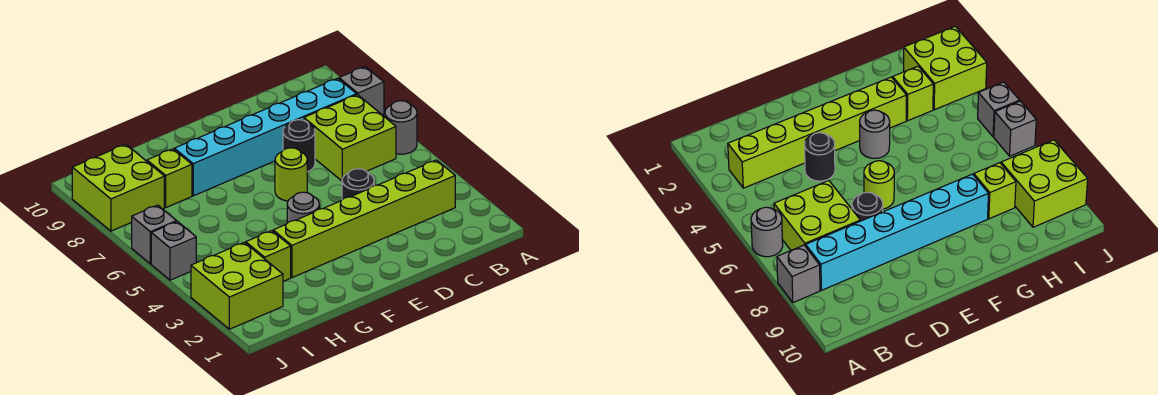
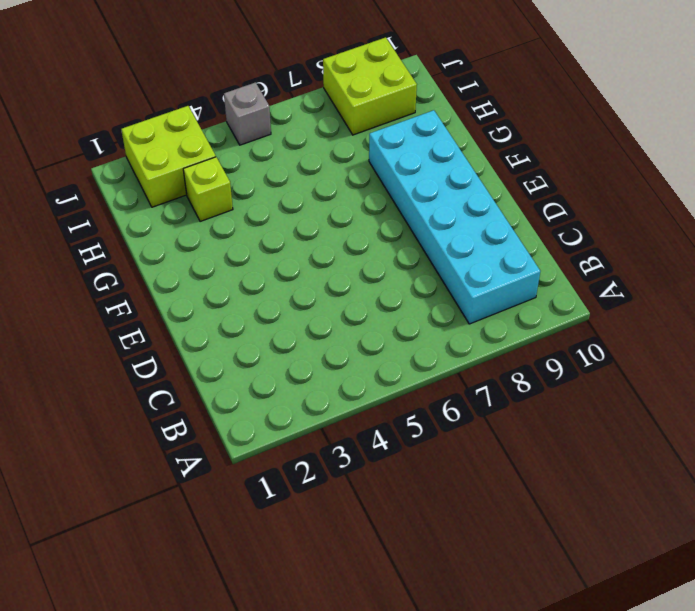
cyan brick B8:G9 level 1 -> cyan brick B8:G8 level 1
none -> grey round brick A6 level 1
none -> grey brick A8 level 1
none -> lime brick B3:G3 level 1

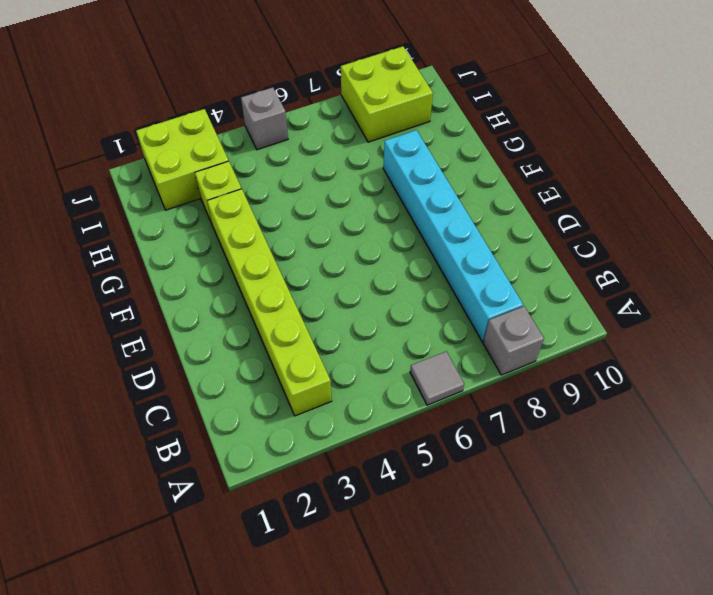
grey tile A6 level 1 -> grey round brick A6 level 1
none -> lime brick B6:C7 level 1
none -> black round brick D4 level 1
none -> black round brick D7 level 1

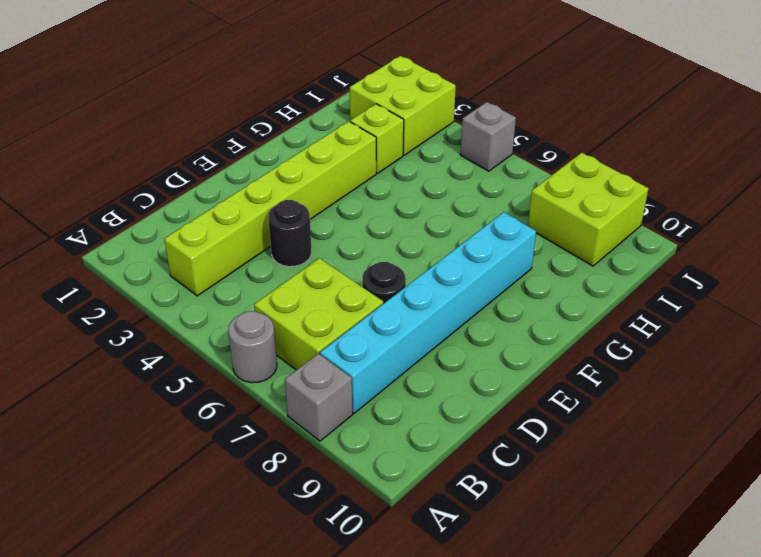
none -> lime round brick E6 level 1
none -> grey round brick F4 level 1
none -> lime brick H8 level 1

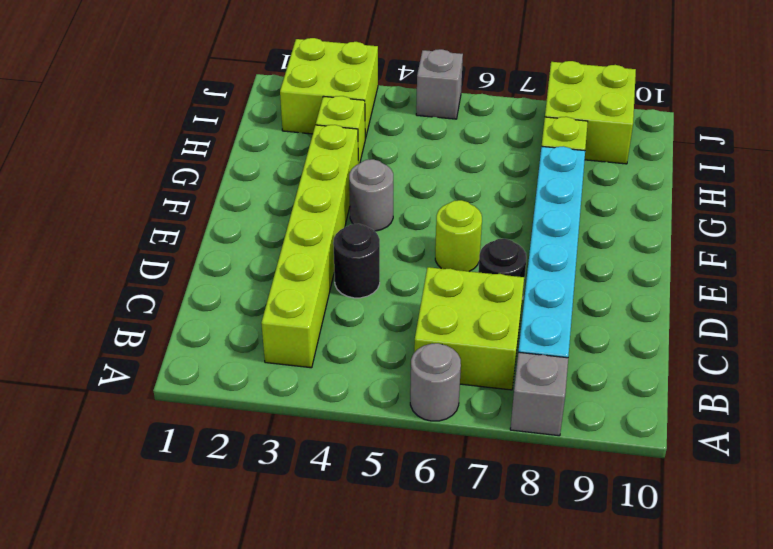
none -> grey brick J6 level 1

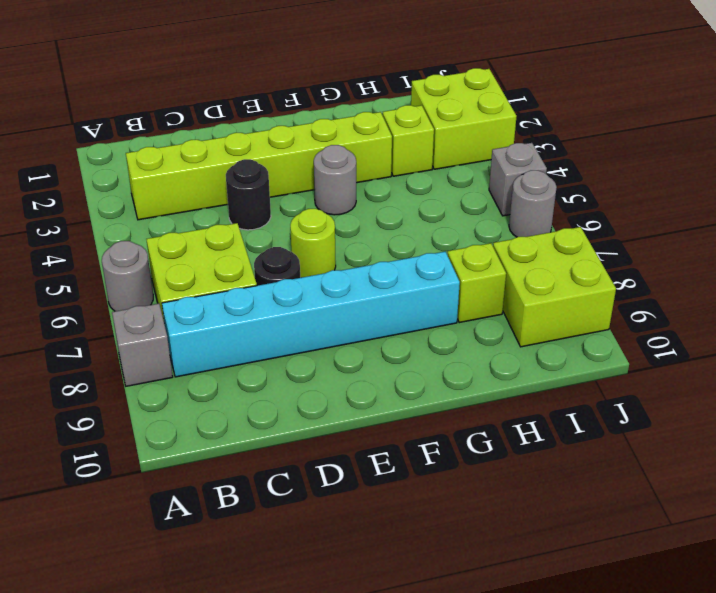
grey round brick J6 level 1 -> grey brick J6 level 1

